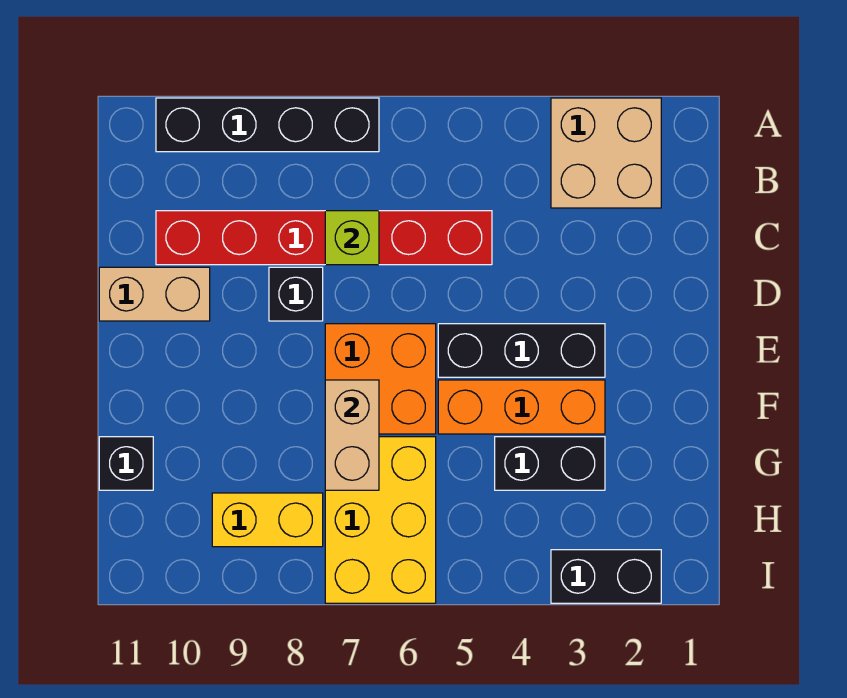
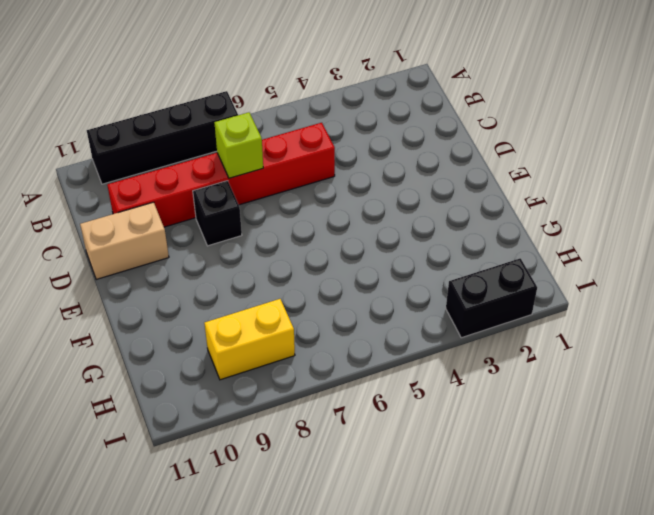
none -> tan brick A2:B3 level 1
none -> black brick E3:E5 level 1
none -> orange brick E6:F7 level 1

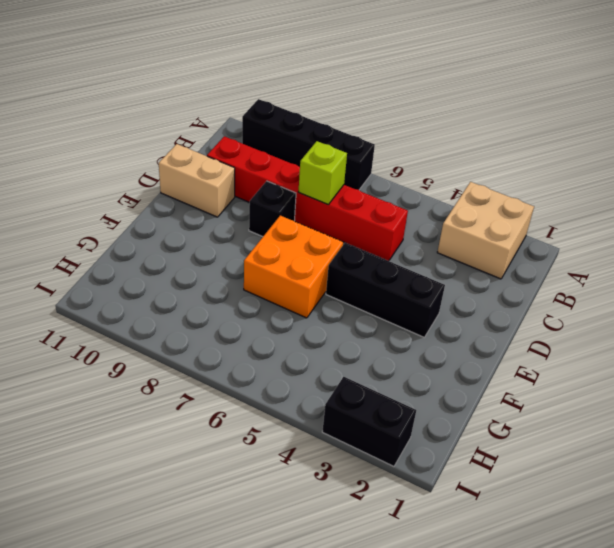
none -> orange brick F3:F5 level 1
none -> black brick G3:G4 level 1
none -> yellow brick G6:I7 level 1

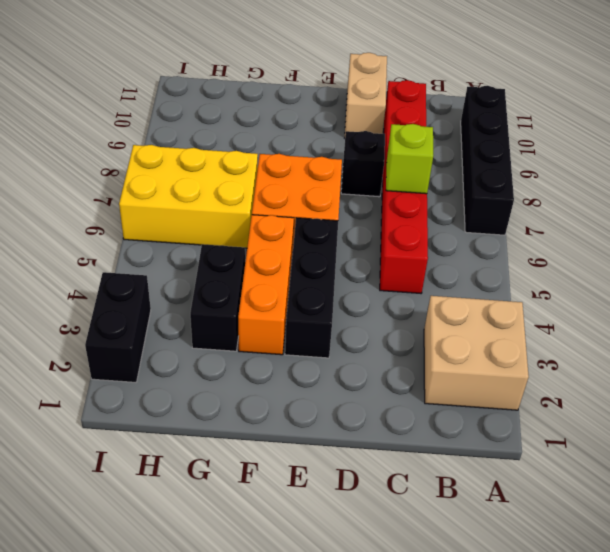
none -> black brick G11 level 1
none -> yellow brick H8:H9 level 1
none -> tan brick F7:G7 level 2

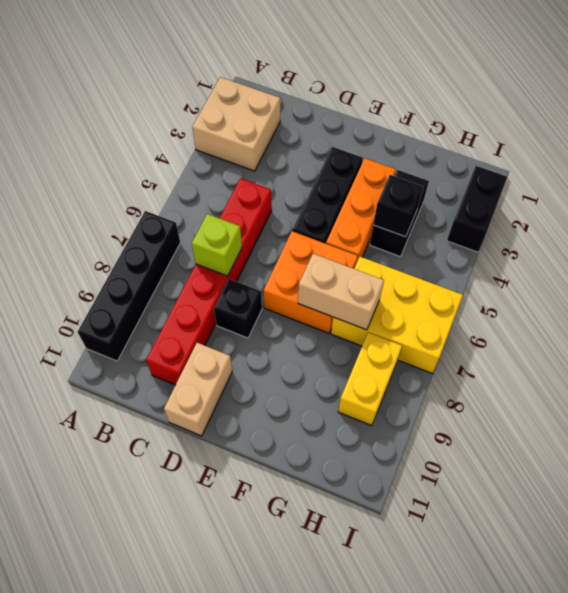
black brick G4 level 2 -> black brick G11 level 1

